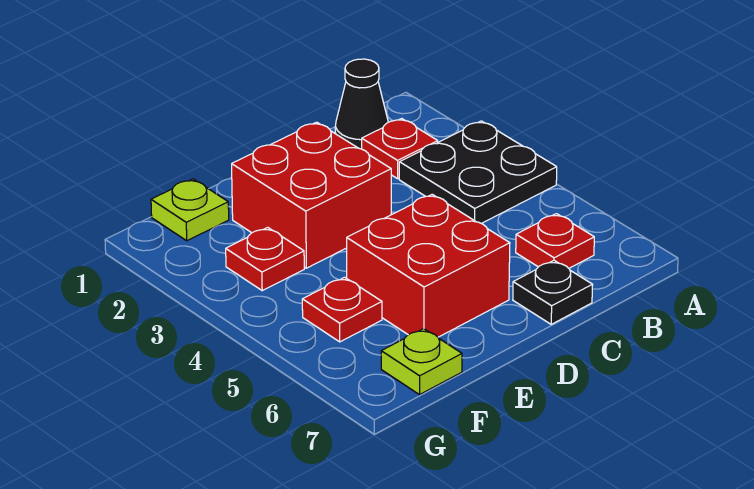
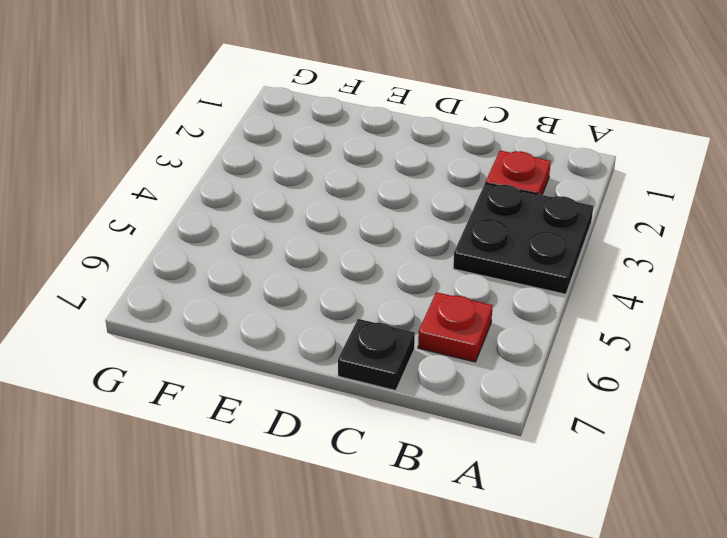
none -> black cone B1 level 1
none -> red brick D2:E3 level 1

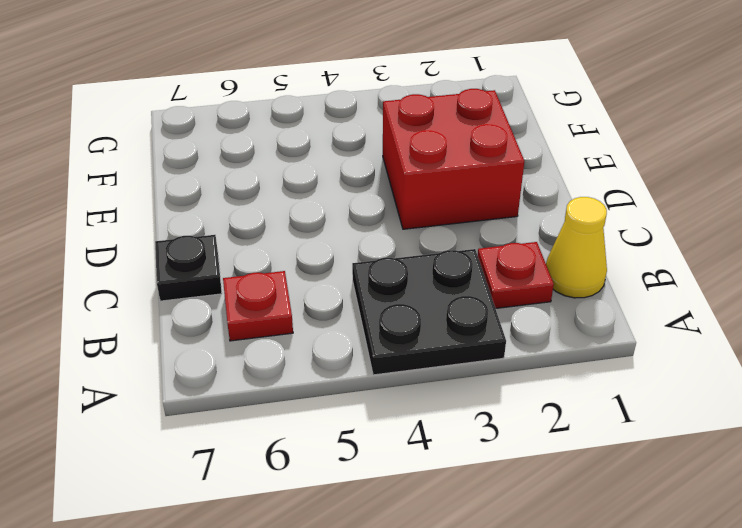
yellow cone B1 level 1 -> black cone B1 level 1
none -> red brick D5:E6 level 1
none -> lime plate F1 level 1

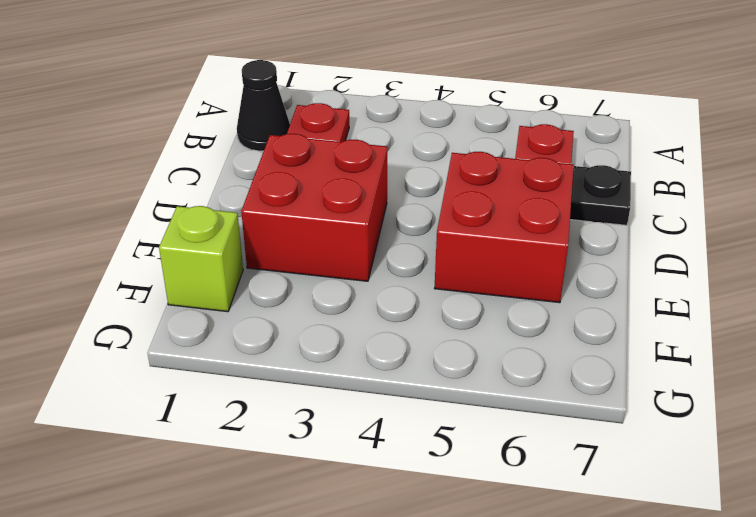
lime brick F1 level 1 -> lime plate F1 level 1
none -> black plate A3:B4 level 1
none -> red plate F3 level 1

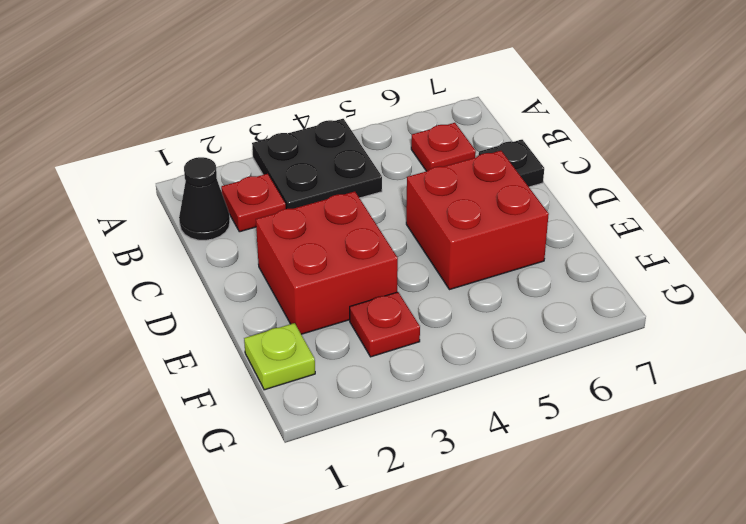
none -> red plate F5 level 1
none -> lime plate F7 level 1

